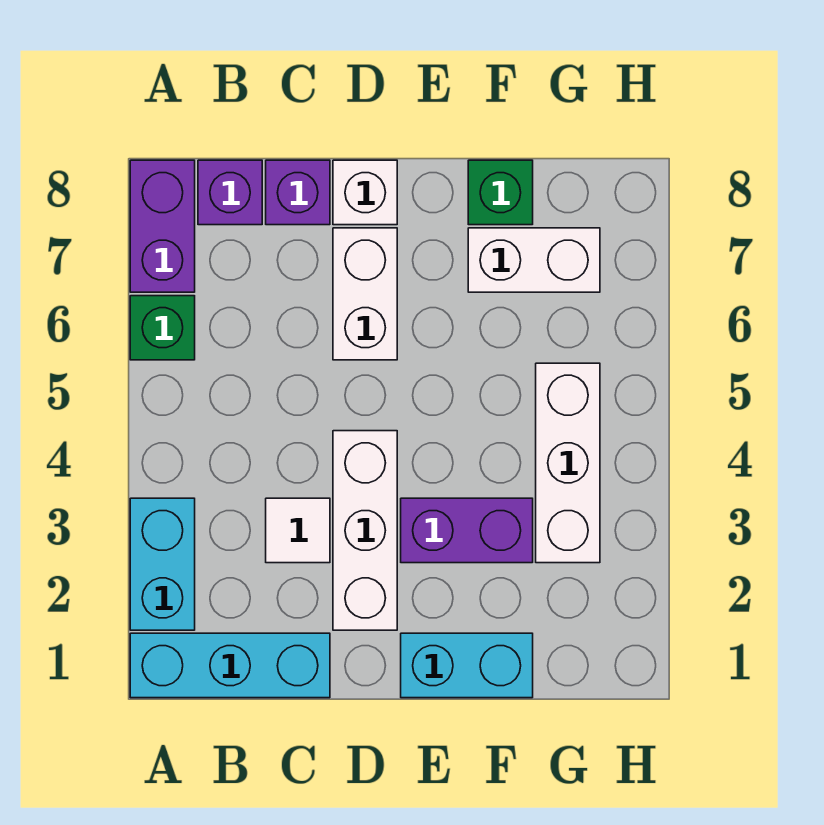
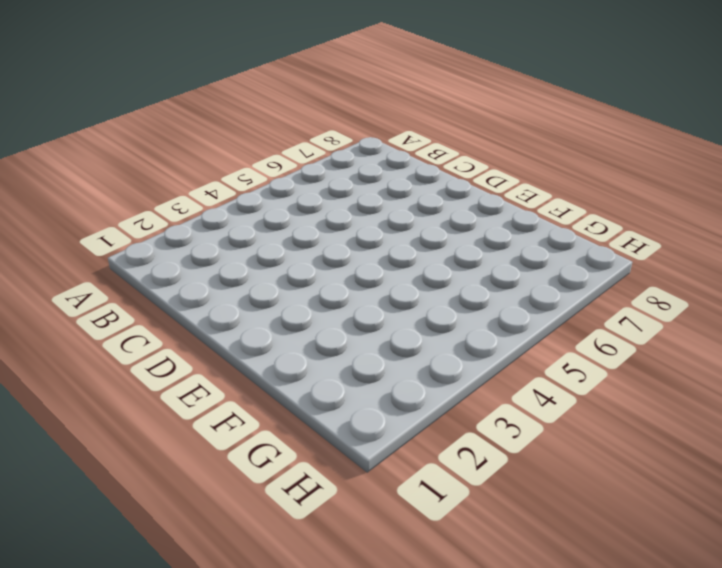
none -> cyan brick A1:C1 level 1
none -> cyan brick A2:A3 level 1
none -> green brick A6 level 1

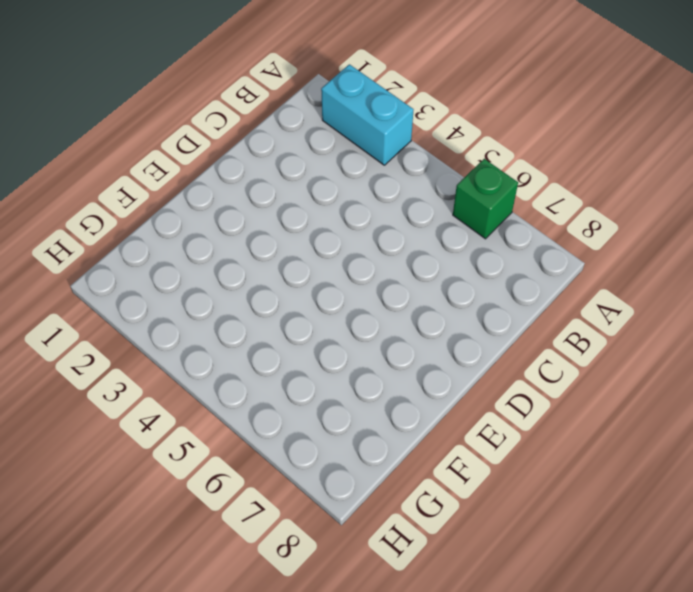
none -> cyan brick A1:C1 level 1
none -> purple brick A7:A8 level 1
none -> purple brick B8 level 1

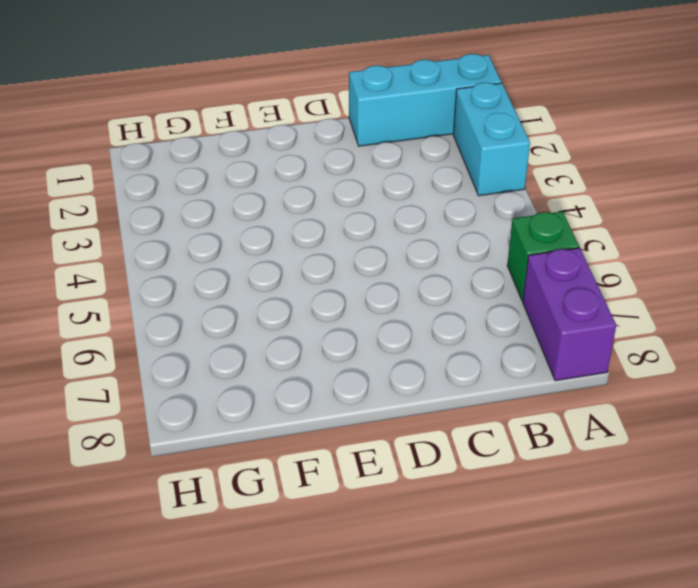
none -> purple brick B8 level 1
none -> white tile C3 level 1
none -> purple brick C8 level 1

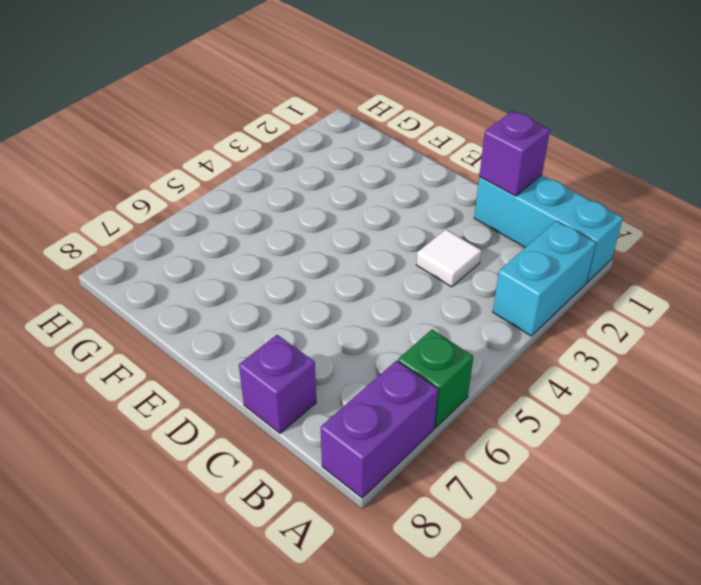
purple brick C1 level 2 -> purple brick B8 level 1
none -> white brick D2:D4 level 1
none -> white brick D6:D7 level 1
none -> white brick D8 level 1

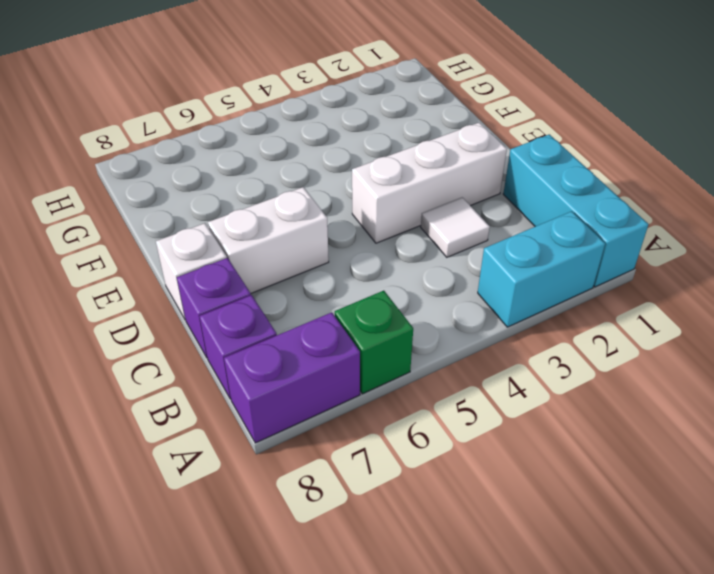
none -> cyan brick E1:F1 level 1
none -> purple brick E3:F3 level 1
none -> white brick F7:G7 level 1

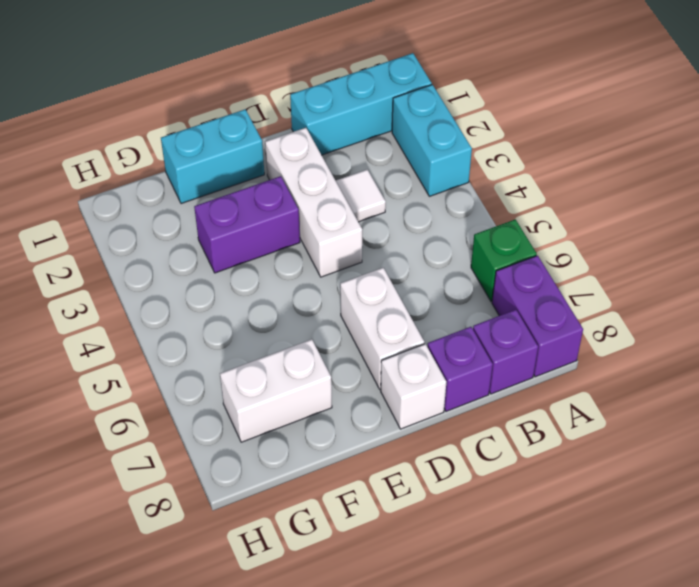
none -> green brick F8 level 1
none -> white brick G3:G5 level 1

